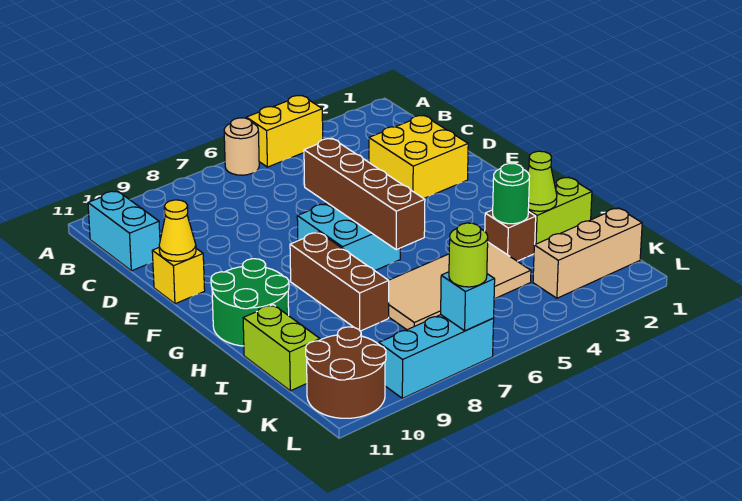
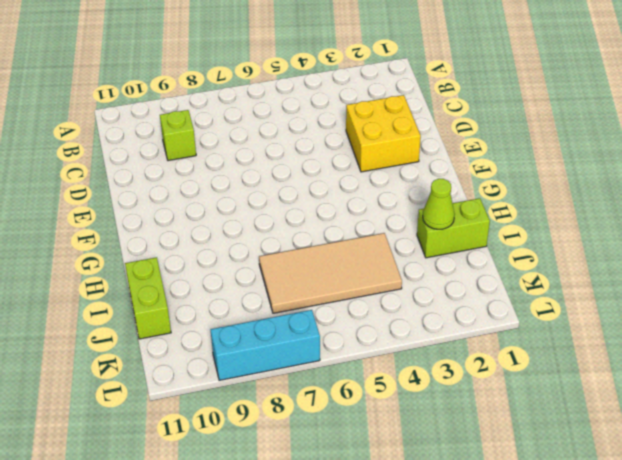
lime brick C9 level 1 -> none
none -> yellow brick A4:A5 level 1
none -> tan round brick A6 level 1
none -> cyan brick B11:C11 level 1

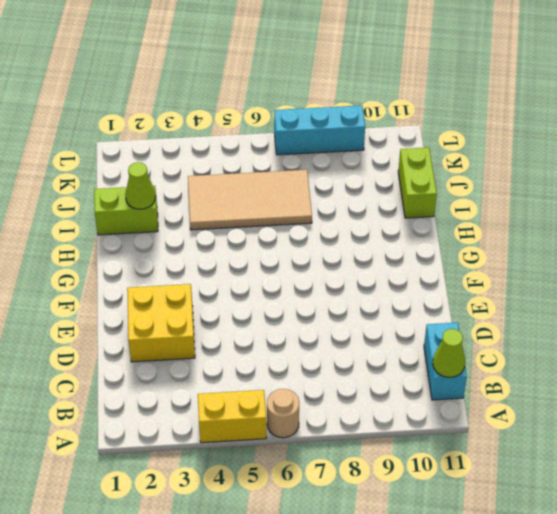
lime cone B11 level 2 -> none
none -> yellow brick E11 level 1
none -> cyan brick F6:G7 level 1
none -> brown brick G8:I8 level 1

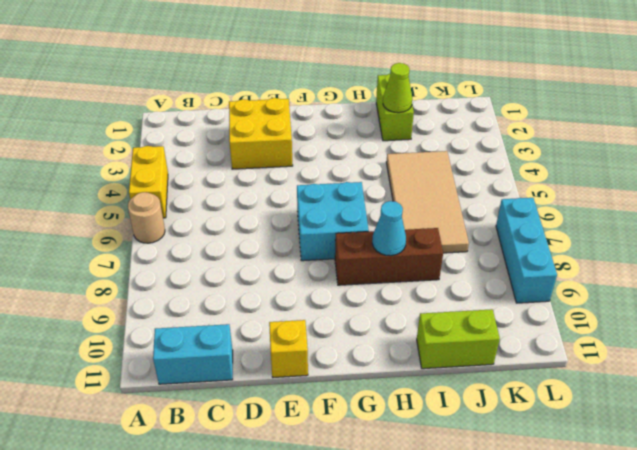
cyan cone H8 level 2 -> none
none -> green round brick G10:H11 level 1
none -> brown brick I3 level 1
none -> tan brick K1:K3 level 1

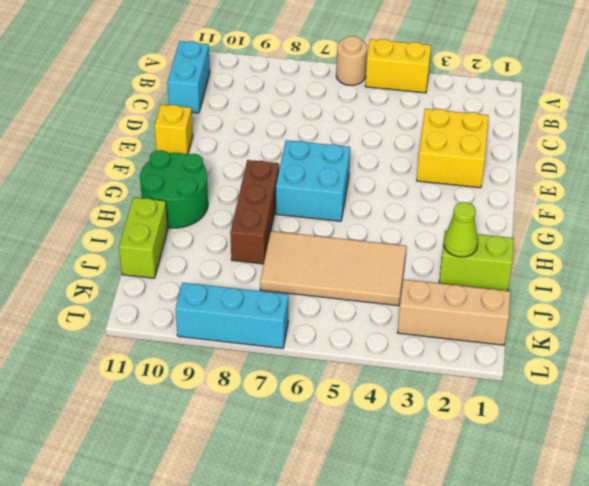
none -> brown brick I3 level 1
none -> brown round brick K10:L11 level 1
none -> brown brick E6:H6 level 2

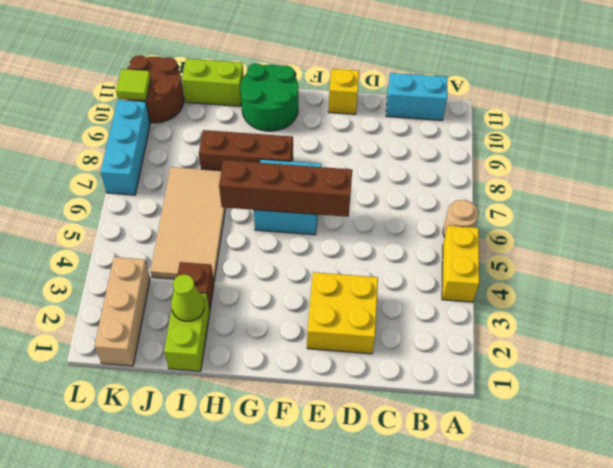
lime tile L10 level 2 -> none
none -> yellow cone E11 level 2
none -> green round brick I3 level 2
none -> cyan brick L7 level 2

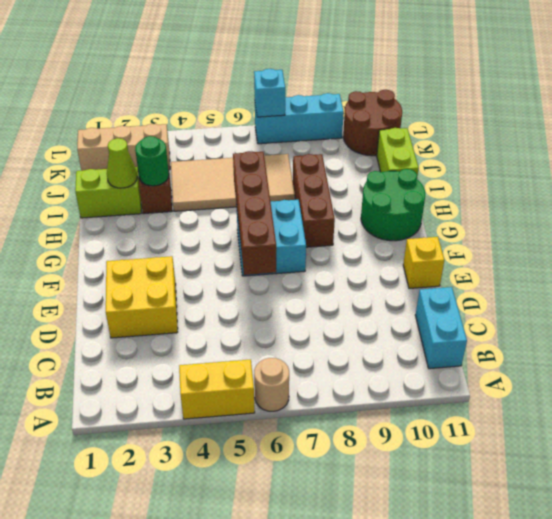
none -> yellow cone E11 level 2
none -> lime round brick L7 level 3

